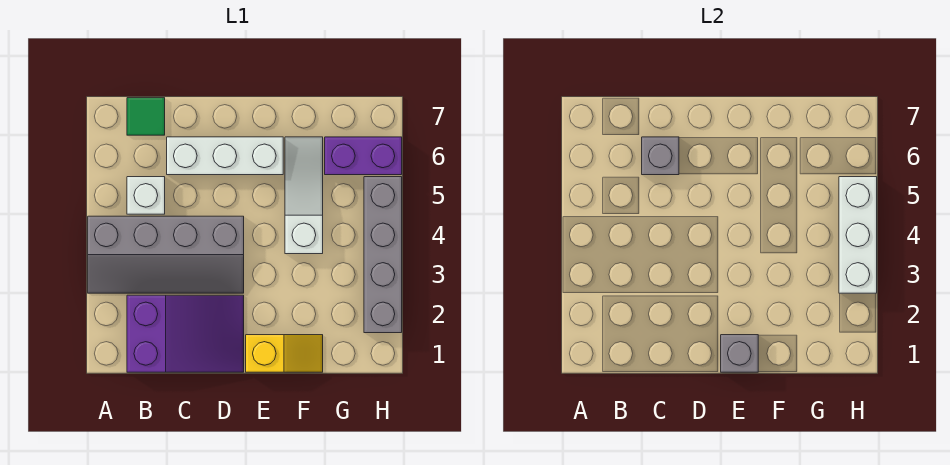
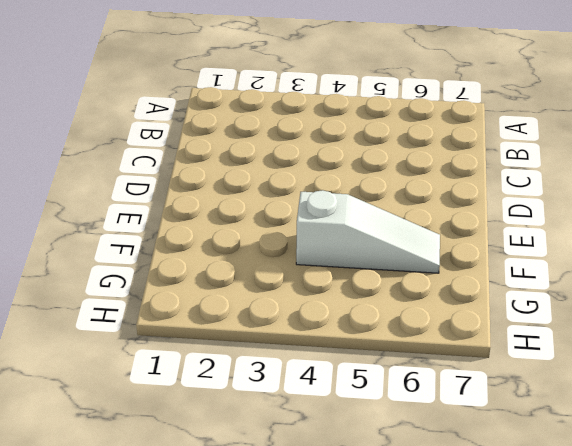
none -> grey slope A3:D4 level 1 top 4
none -> purple slope B1:D2 level 1 top B
none -> white brick B5 level 1

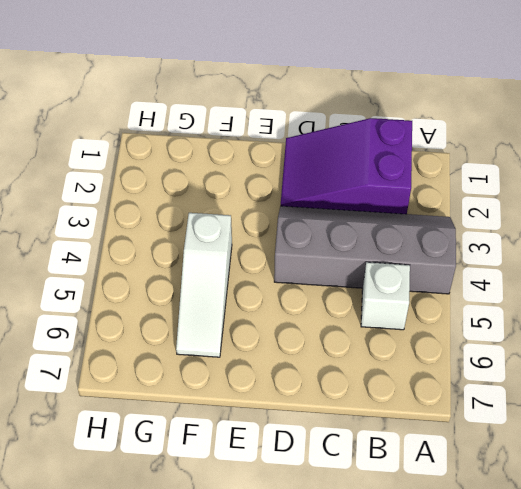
none -> green tile B7 level 1
none -> white brick C6:E6 level 1
none -> yellow slope E1:F1 level 1 top E

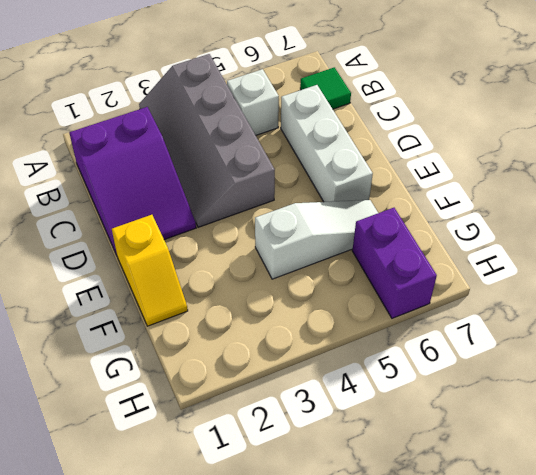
none -> grey brick H2:H5 level 1
none -> grey brick C6 level 2
none -> grey brick E1 level 2

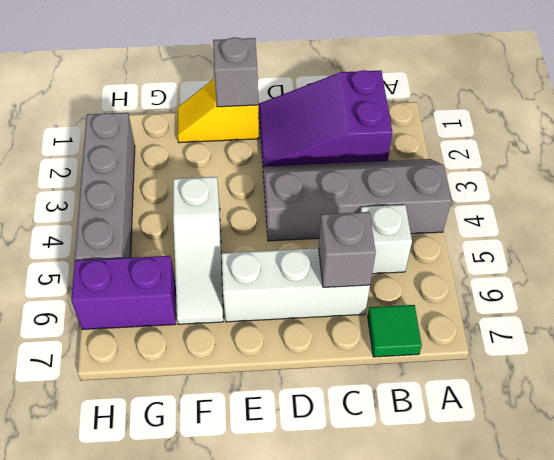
none -> white brick H3:H5 level 2

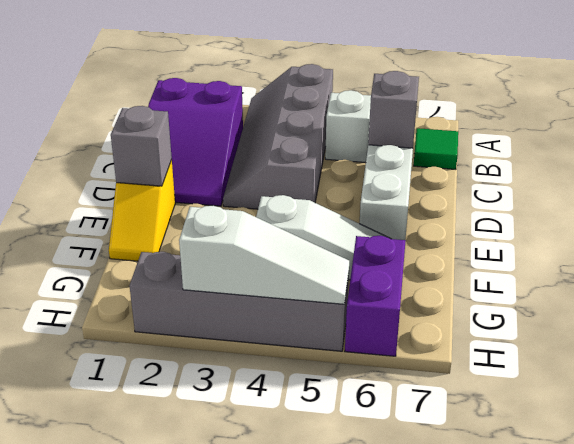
white slope H3:H5 level 2 top 3 -> white brick H3:H5 level 2

